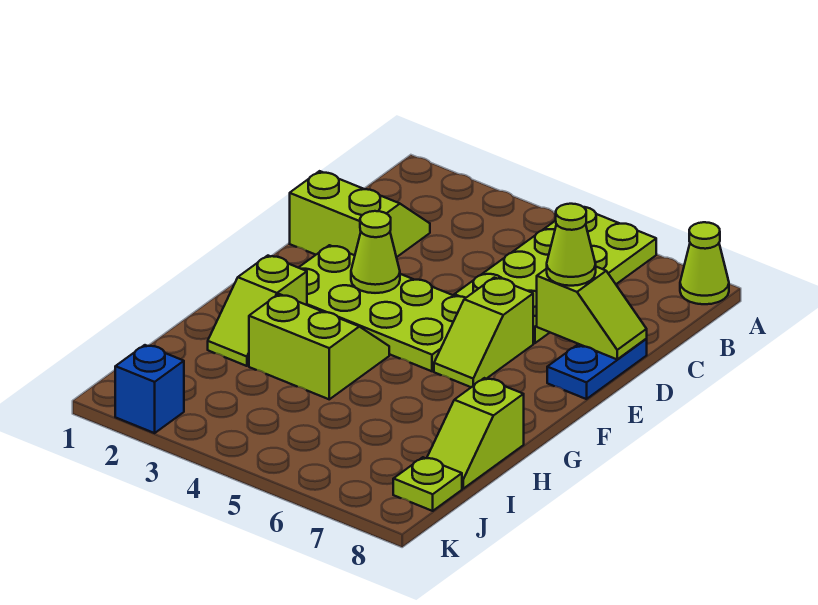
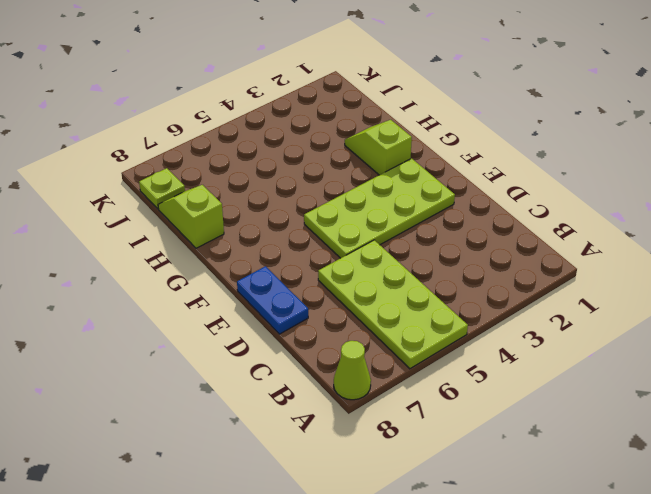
none -> lime slope C1:D2 level 1 top D
none -> lime slope E6:F6 level 1 top E
none -> lime slope G3:H4 level 1 top H

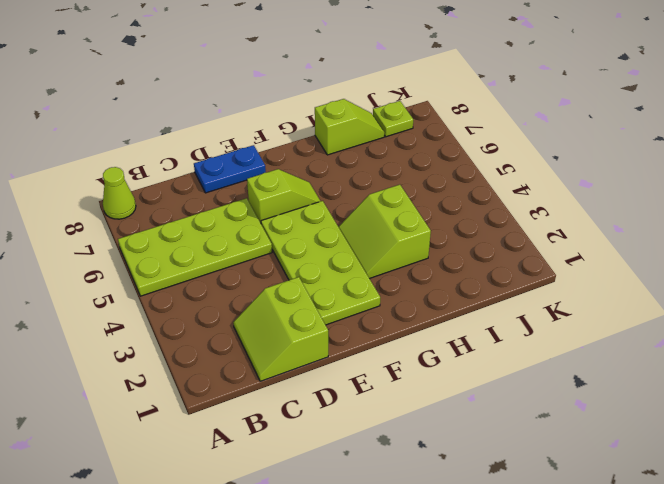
none -> lime slope G2:H2 level 1 top G
none -> blue brick K2 level 1
none -> lime slope D7:D8 level 2 top 7

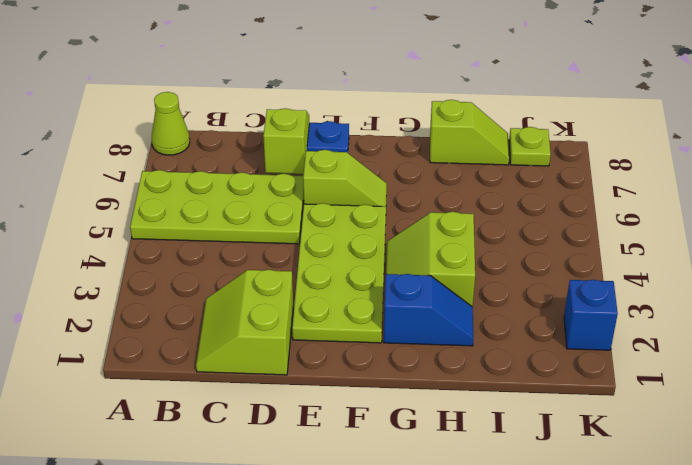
blue slope G2:H2 level 1 top G -> lime slope G2:H2 level 1 top G
none -> lime cone E3 level 2
none -> lime cone D7 level 3

